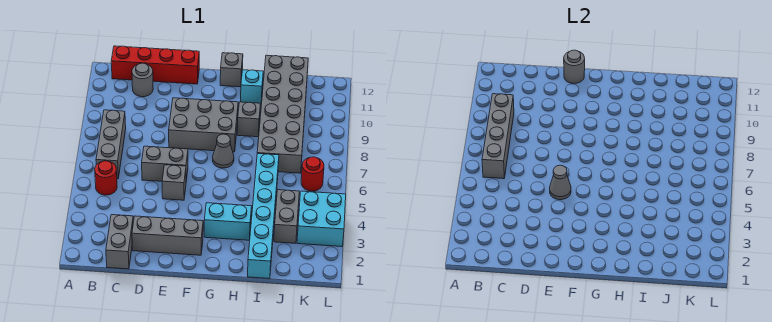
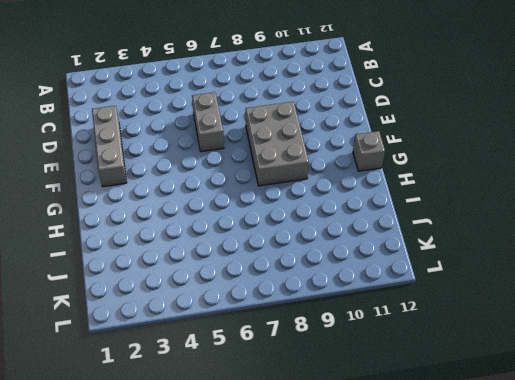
none -> red round brick B5 level 1
none -> grey brick B6:B8 level 1
none -> red brick B12:E12 level 1

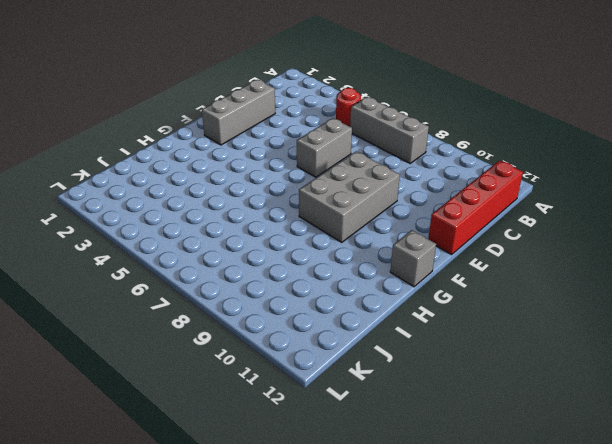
none -> grey brick C1:C2 level 1
none -> grey round brick C11 level 1
none -> grey brick E5 level 1

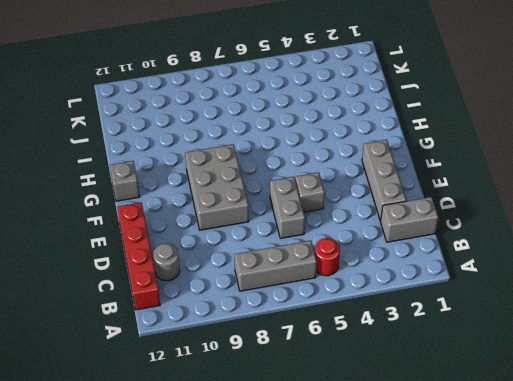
none -> cyan brick G3:H3 level 1
none -> grey cone G7 level 1
none -> grey brick H9 level 1

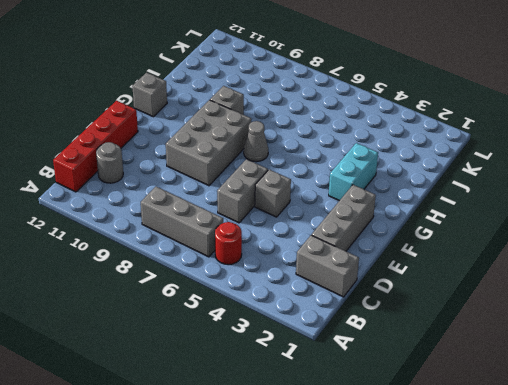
none -> cyan brick H11 level 1
none -> cyan brick I1:I6 level 1
none -> grey brick I7:J12 level 1

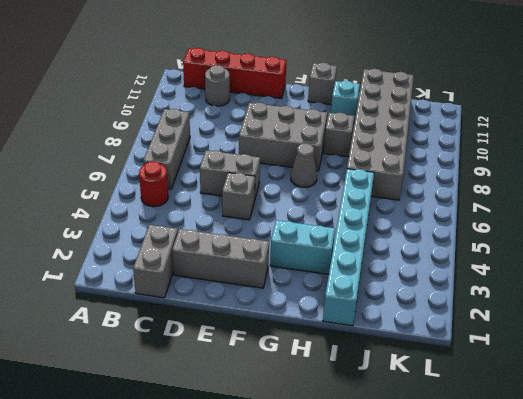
none -> grey brick J3:J4 level 1
none -> cyan brick K3:L4 level 1
none -> red round brick K6 level 1

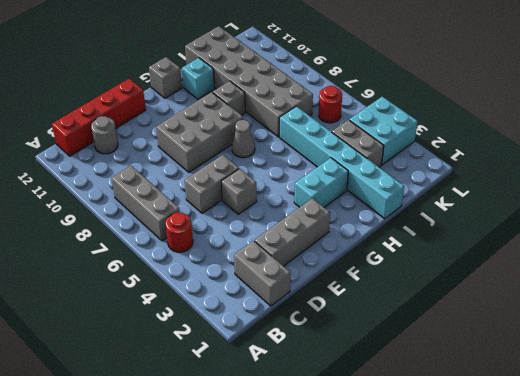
none -> grey brick B6:B9 level 2
none -> grey cone E5 level 2
none -> grey round brick E12 level 2

